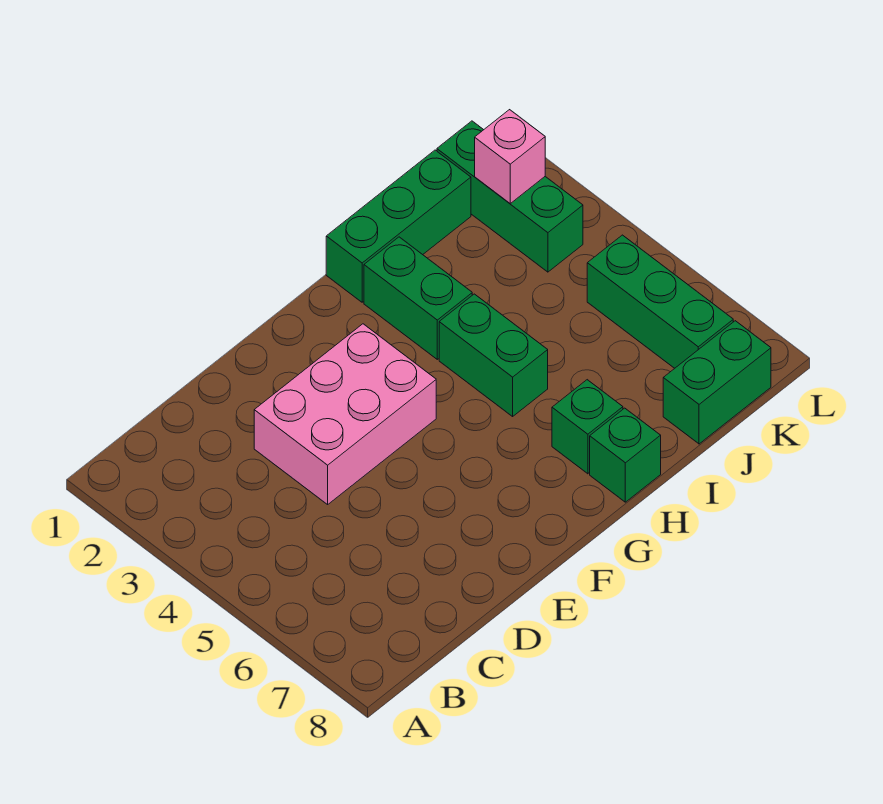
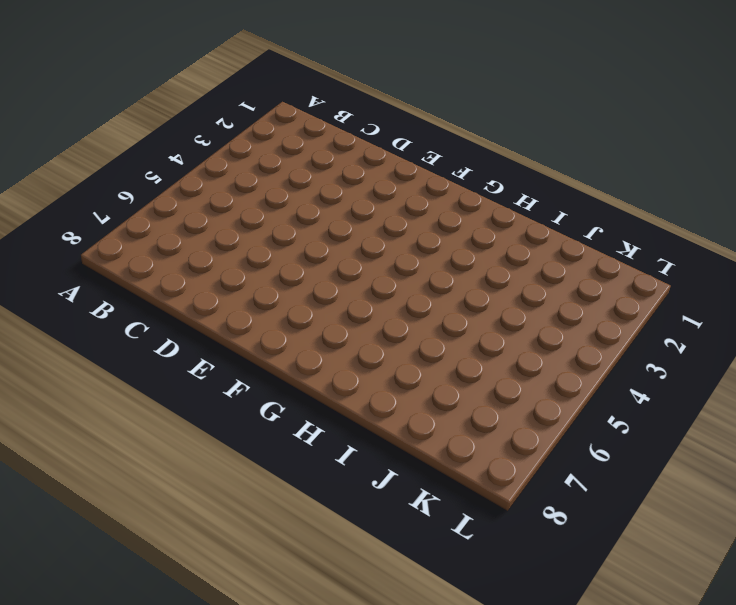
none -> pink brick D3:F4 level 1
none -> green brick H1:J1 level 1

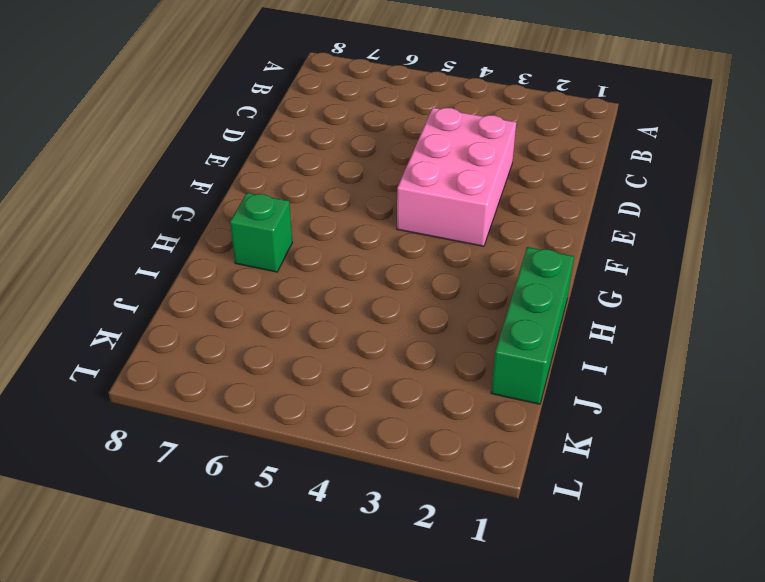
none -> green brick H2:H3 level 1
none -> green brick H4:H5 level 1

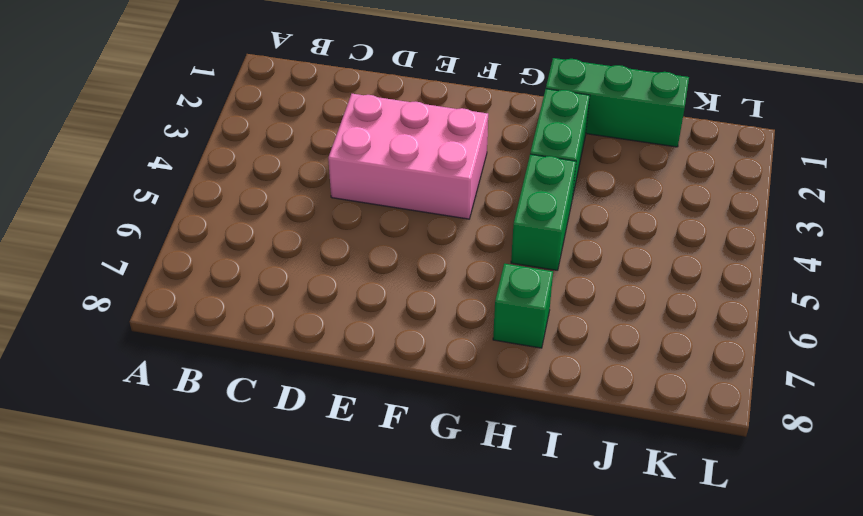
none -> green brick H8 level 1
none -> green brick J8:K8 level 1

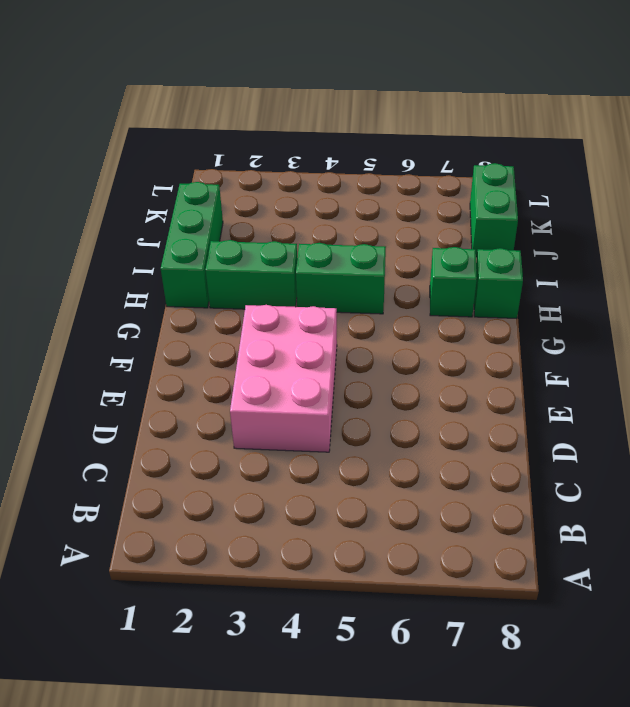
none -> green brick K1:K3 level 1
none -> green brick K5:K7 level 1

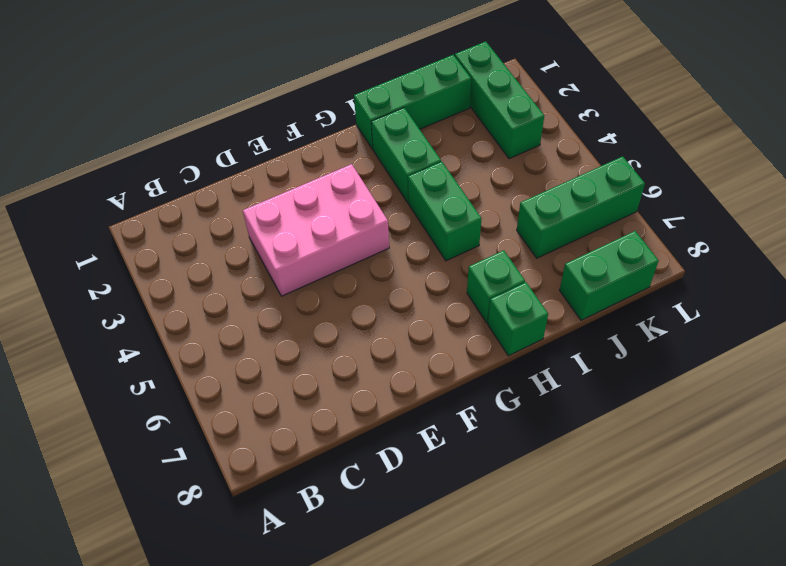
green brick J6:L6 level 1 -> green brick K5:K7 level 1
none -> pink brick K2 level 2

